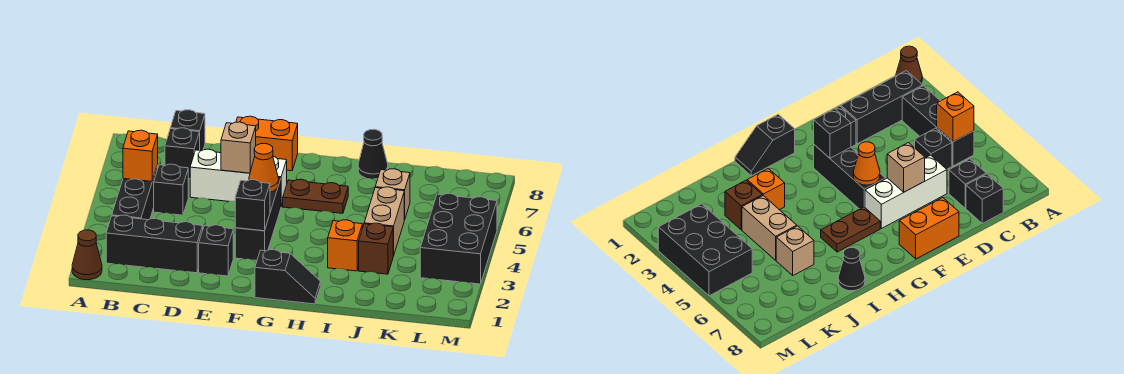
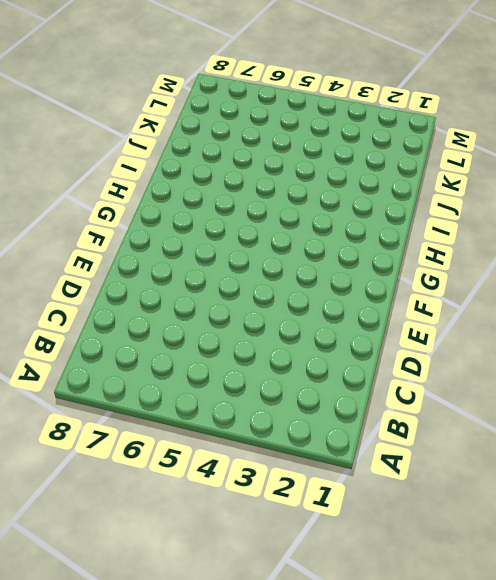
none -> brown cone A1 level 1
none -> black brick B2:D2 level 1
none -> black brick B3:B5 level 1

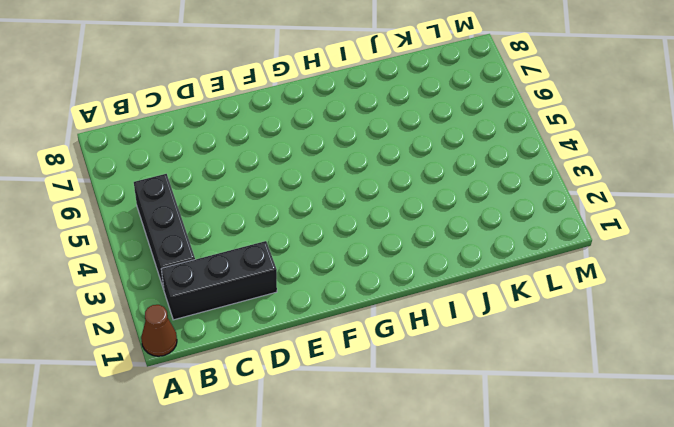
none -> black brick C5 level 1
none -> black brick C7 level 1
none -> black brick C8 level 1

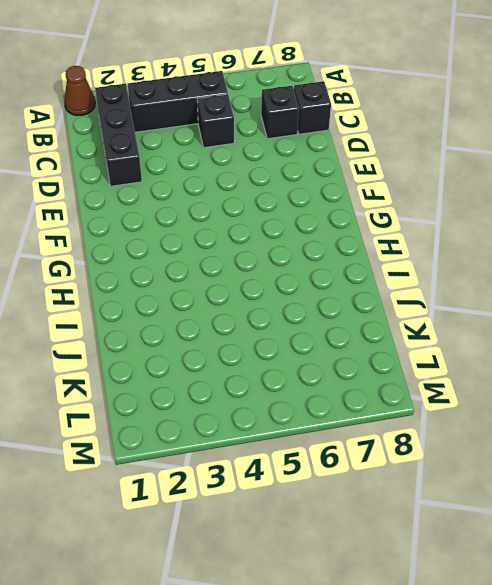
none -> white brick D6:F6 level 1
none -> black brick E2 level 1
none -> orange brick E8:F8 level 1

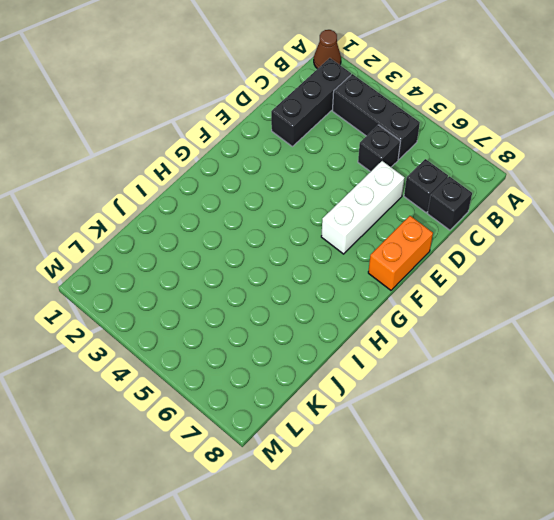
none -> black brick E2 level 1
none -> black brick F3:F5 level 1
none -> black slope G1:H1 level 1 top G

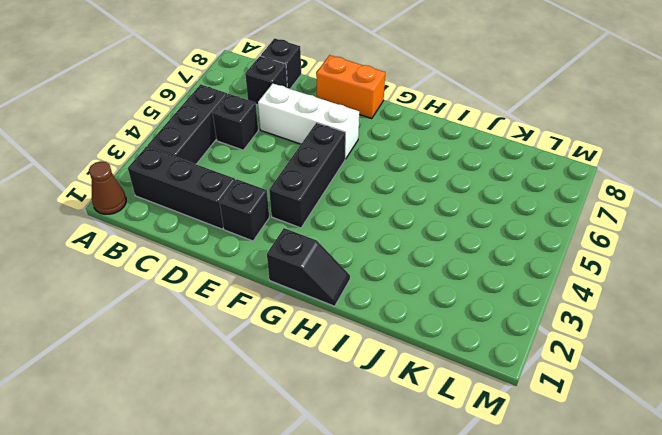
none -> brown plate G6:H6 level 1
none -> orange brick I3 level 1
none -> black cone I8 level 1

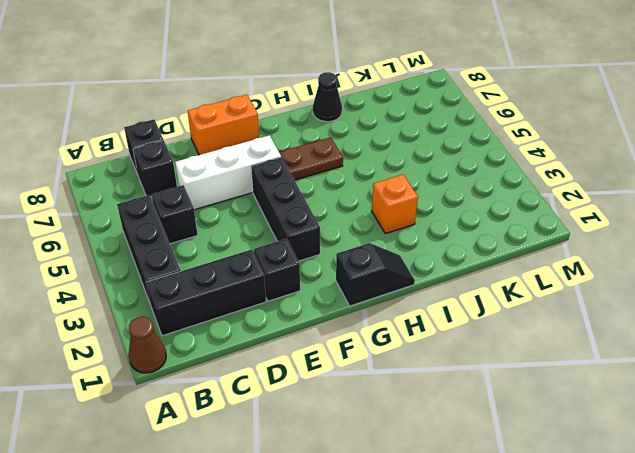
none -> brown brick J3 level 1
none -> tan brick J4:J5 level 1
none -> tan brick J6 level 1

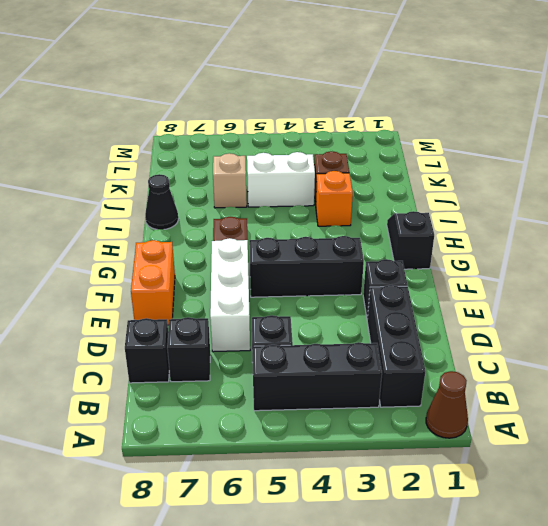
white brick J4:J5 level 1 -> tan brick J4:J5 level 1
none -> black brick L3:M5 level 1
none -> orange brick B5 level 2
none -> tan brick E6 level 2

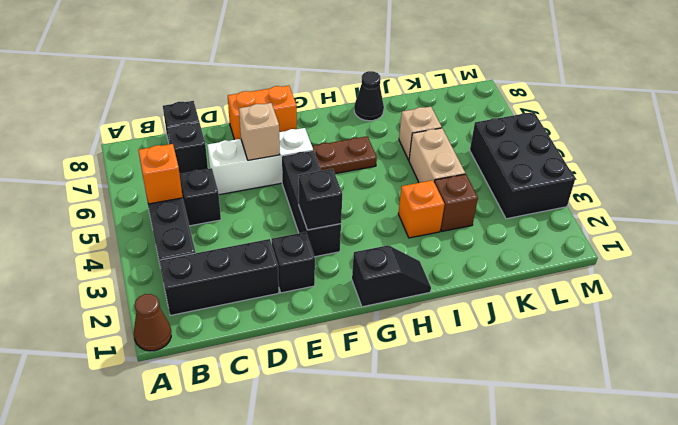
none -> orange cone F5 level 2

